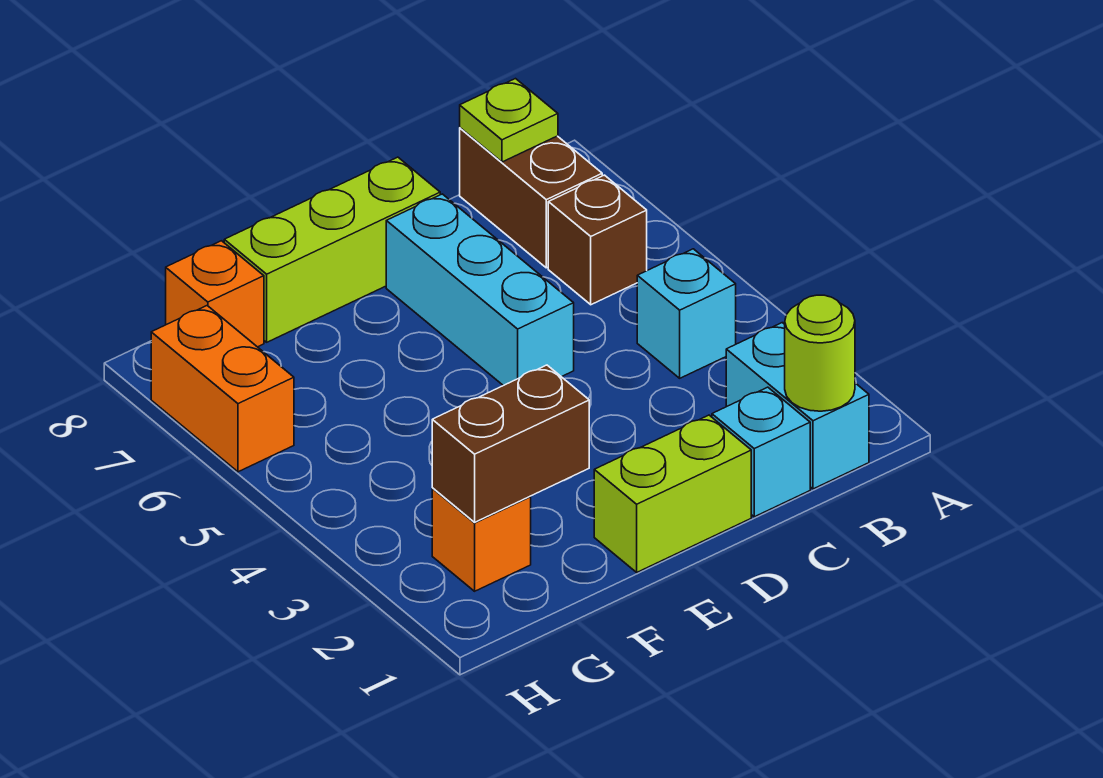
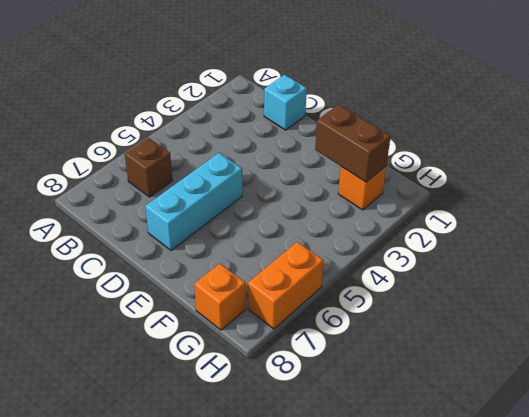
none -> cyan brick B1:B2 level 1
none -> cyan brick B4 level 1
none -> brown brick B7:B8 level 1

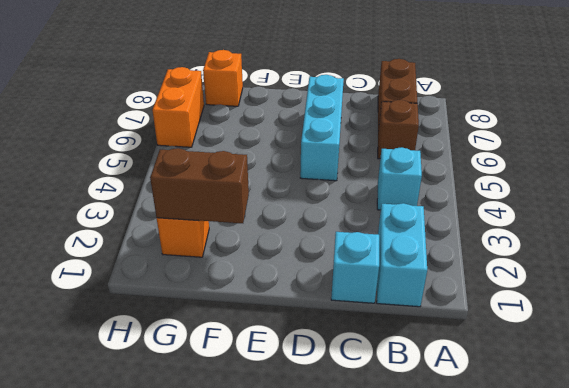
none -> lime brick D1:E1 level 1
none -> lime brick D8:F8 level 1
none -> lime round brick B1 level 2

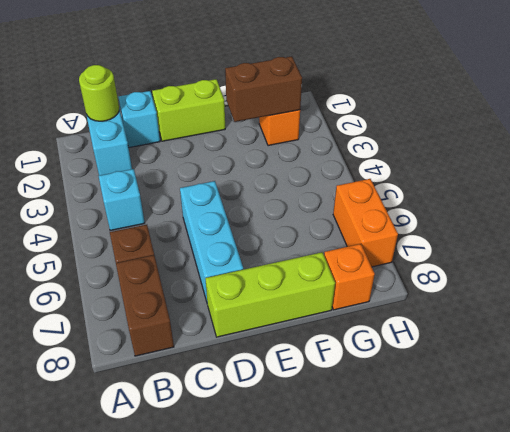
none -> lime plate B8 level 2

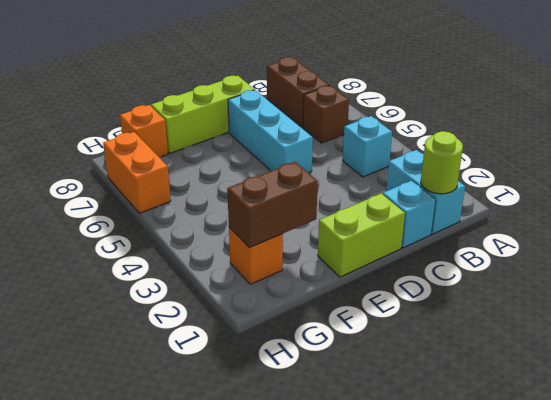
none -> lime plate B8 level 2

